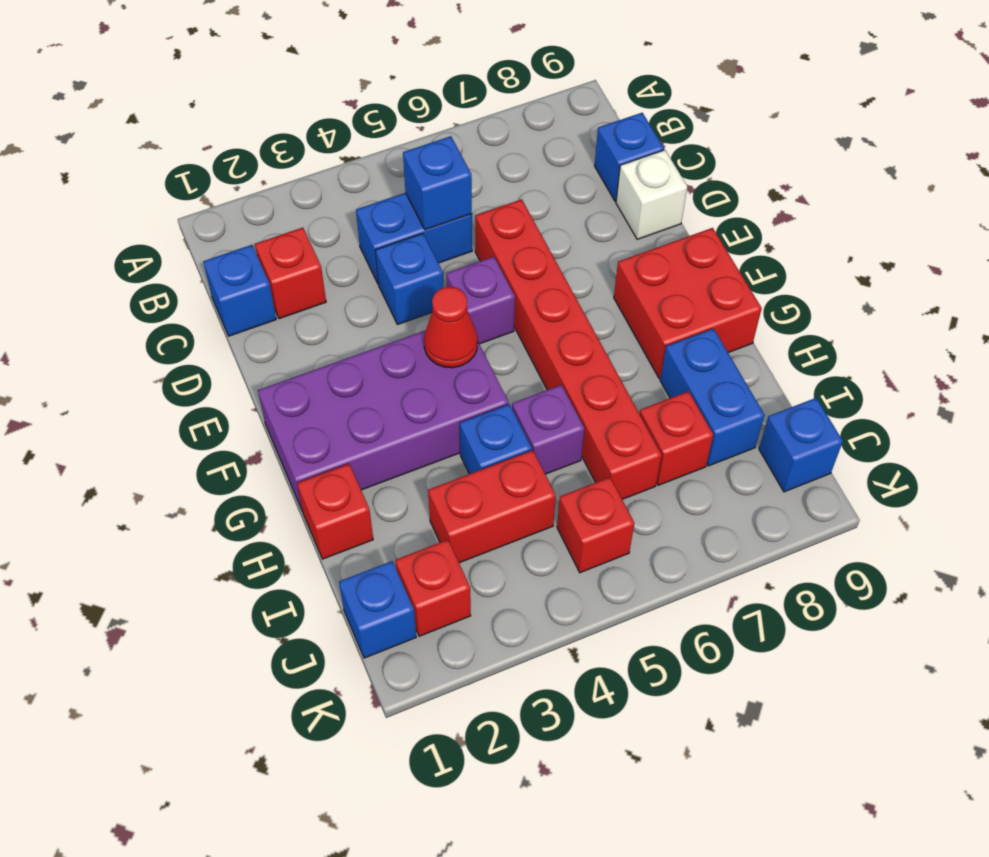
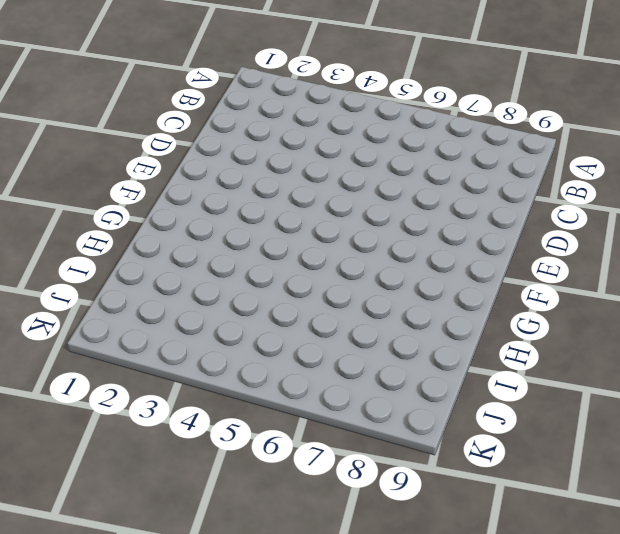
none -> blue brick C1 level 1
none -> red brick C2 level 1
none -> blue brick C4:C5 level 1

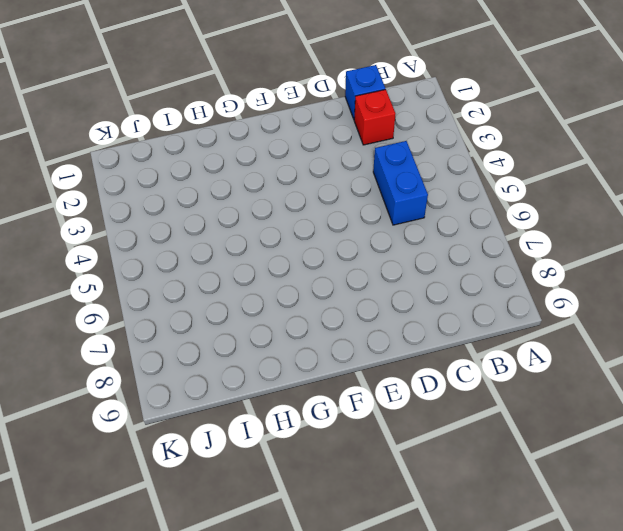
none -> blue brick C9 level 1
none -> blue brick D4 level 1
none -> red brick D6:I6 level 1

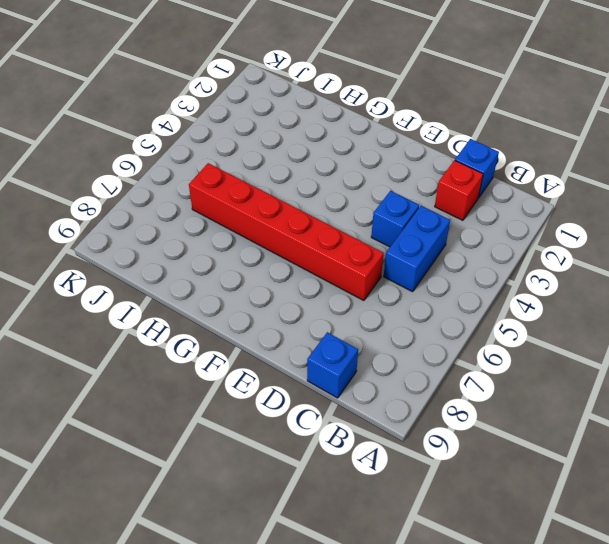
none -> white brick D9 level 1
none -> purple brick E5 level 1
none -> purple brick F1:G4 level 1

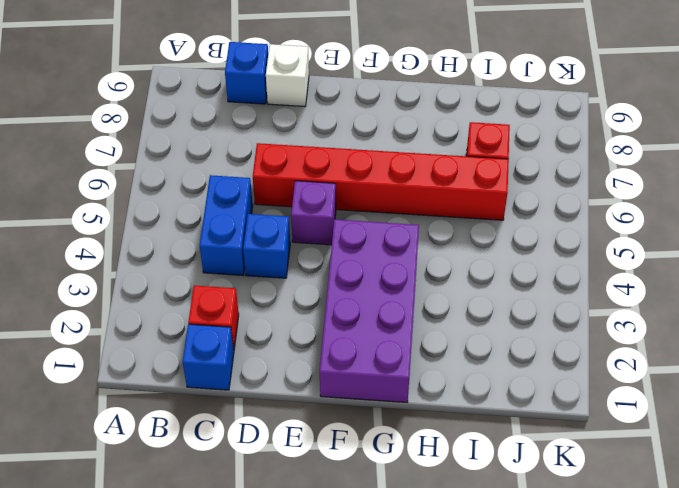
none -> red brick F8:G9 level 1
none -> red brick H1 level 1
none -> blue brick H4 level 1

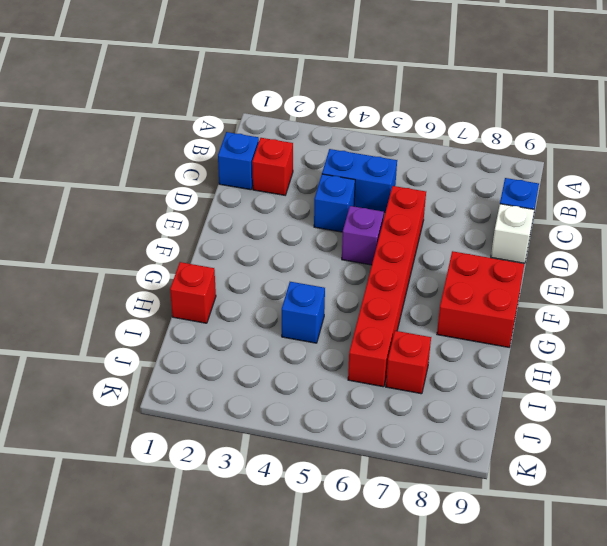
none -> purple brick F1:G4 level 1
none -> purple brick H5 level 1
none -> blue brick H8:I8 level 1

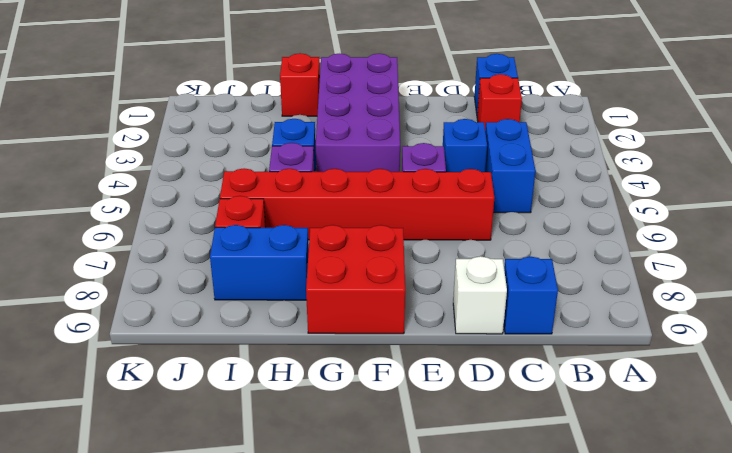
none -> red brick I3:I4 level 1
none -> blue brick J1 level 1
none -> red brick J2 level 1

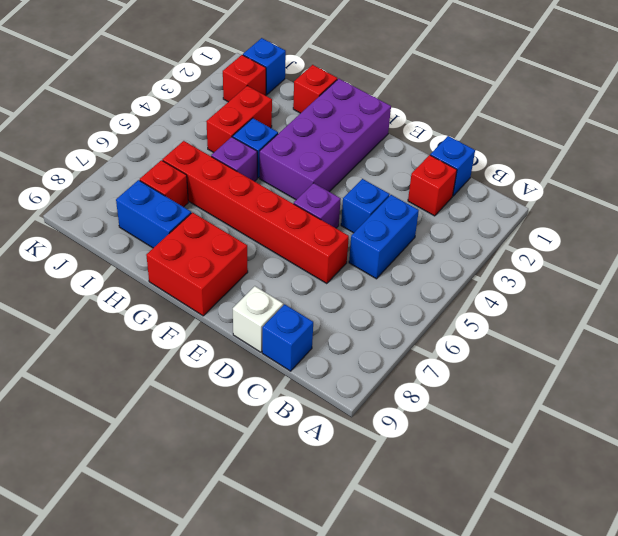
none -> red brick J5 level 1
none -> blue brick J9 level 1
none -> blue brick C5 level 2

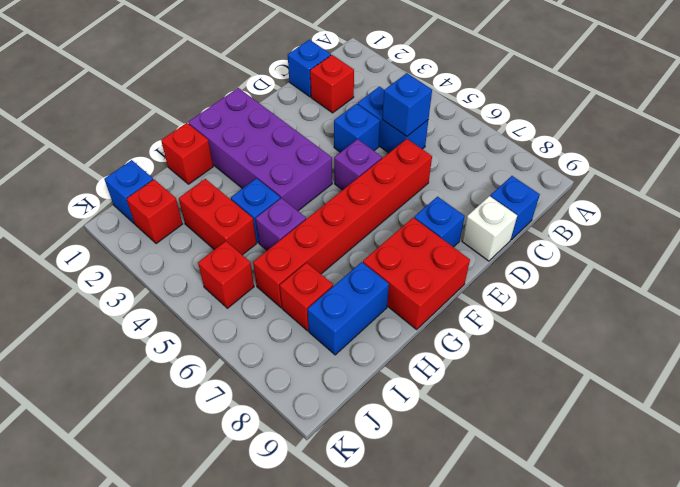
blue brick E8 level 1 -> blue brick J9 level 1
none -> red cone F4 level 2

